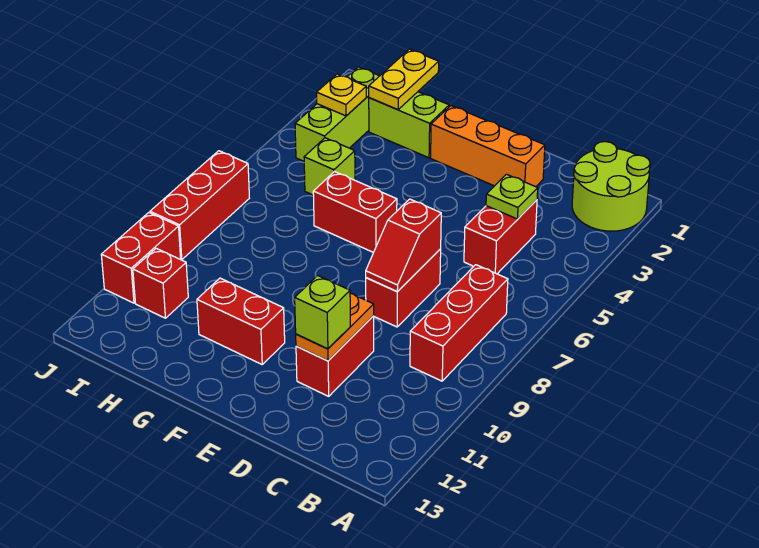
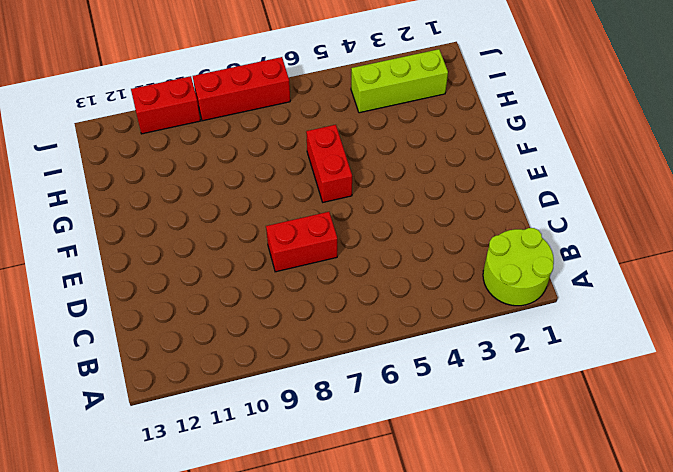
none -> red brick B7:B9 level 1
none -> red brick C4:C5 level 1
none -> orange brick D2:F2 level 1

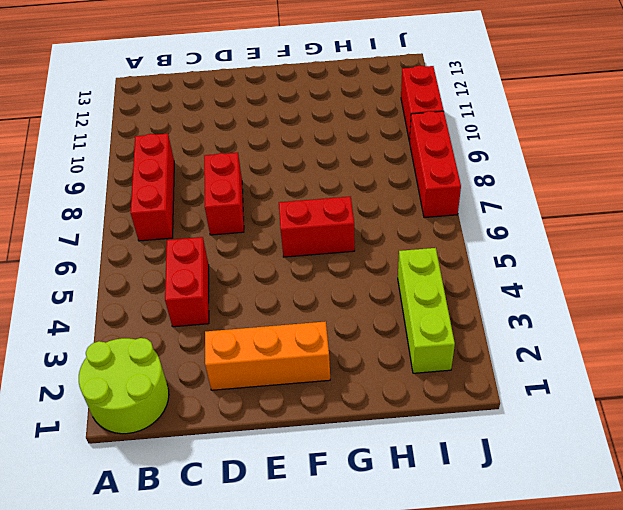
none -> red brick D10:D11 level 1
none -> red brick F11:G11 level 1
none -> lime brick G2:H2 level 1

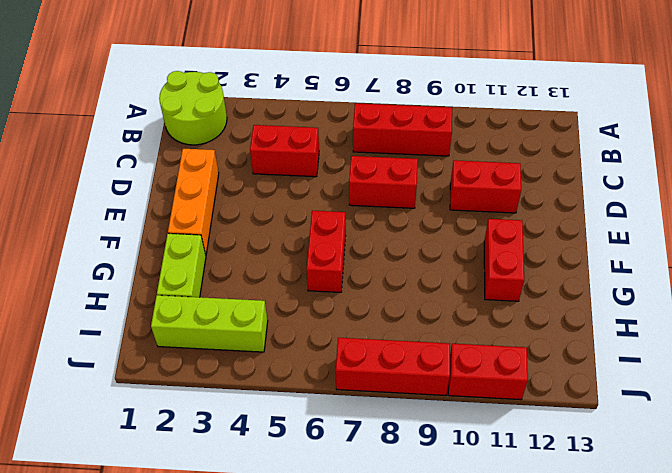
none -> lime brick H5 level 1
none -> red brick I11 level 1
none -> lime plate C4 level 2

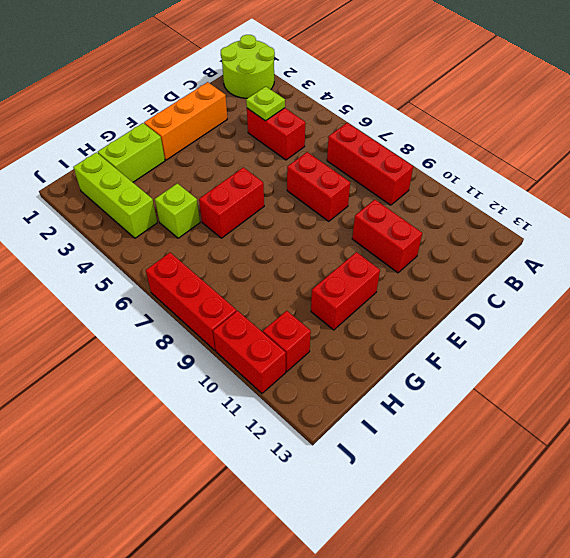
none -> red slope D7:D8 level 2 top 7
none -> orange plate D10:D11 level 2
none -> yellow plate H1:H2 level 2

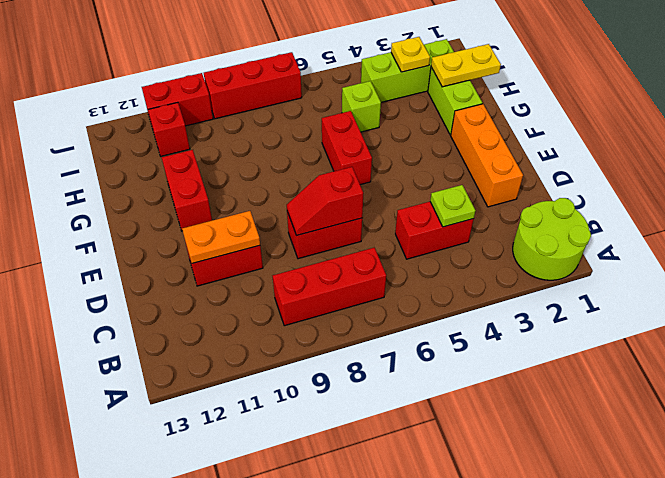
none -> lime brick D11 level 3

